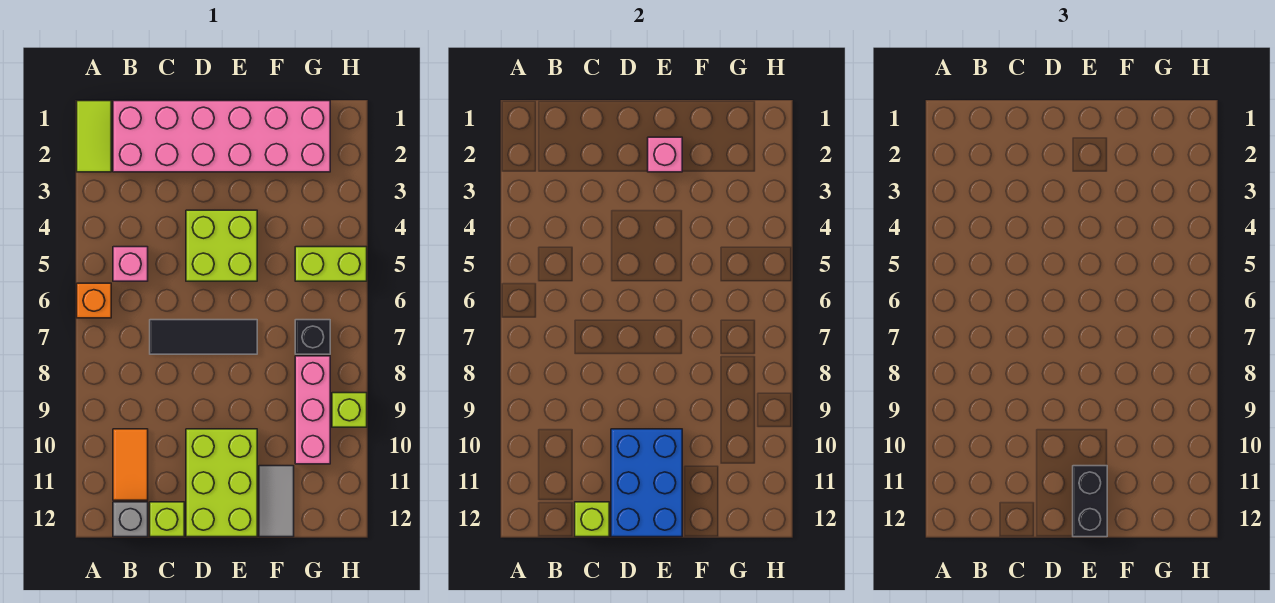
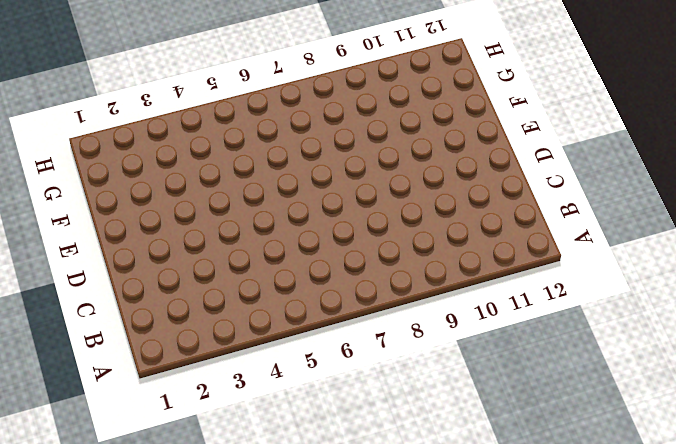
none -> lime tile A1:A2 level 1
none -> orange brick A6 level 1
none -> pink brick B1:G2 level 1

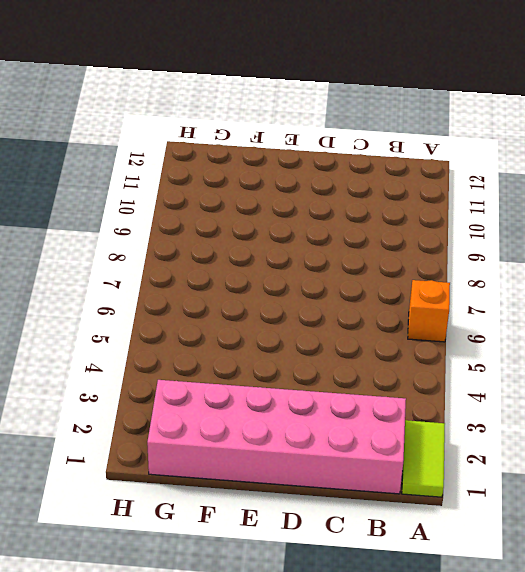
none -> pink brick B5 level 1
none -> orange tile B10:B11 level 1
none -> grey brick B12 level 1

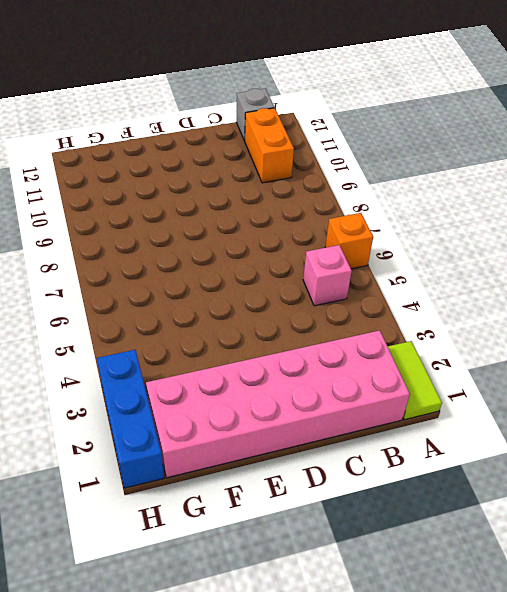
orange brick B10:B11 level 1 -> orange tile B10:B11 level 1
blue brick H1:H3 level 1 -> none
none -> black tile C7:E7 level 1
none -> lime brick C12 level 1
none -> lime brick D4:E5 level 1

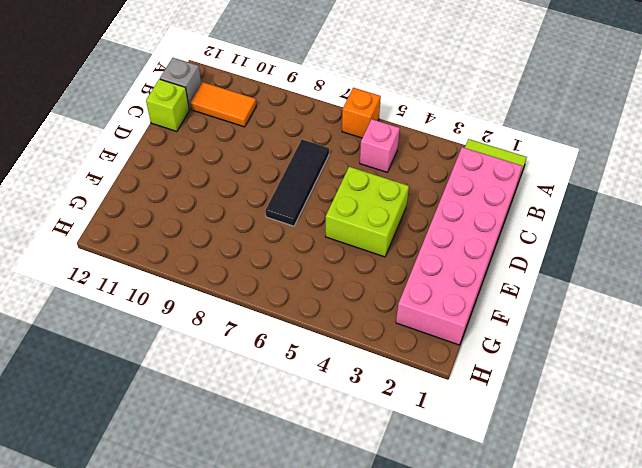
none -> lime brick D10:E12 level 1
none -> grey tile F11:F12 level 1
none -> lime brick G5:H5 level 1

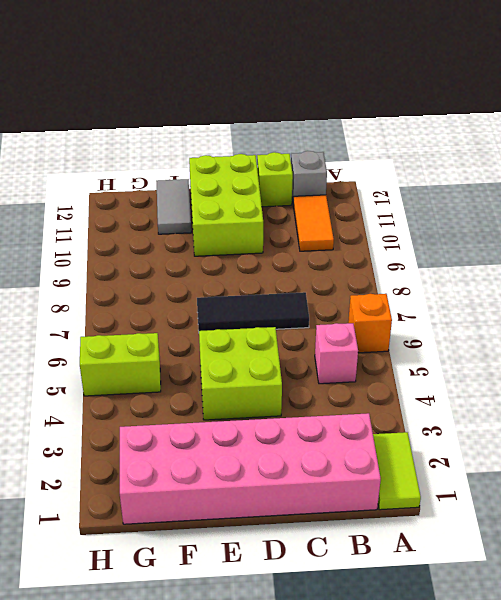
none -> black brick G7 level 1
none -> pink brick G8:G10 level 1
none -> lime brick H9 level 1

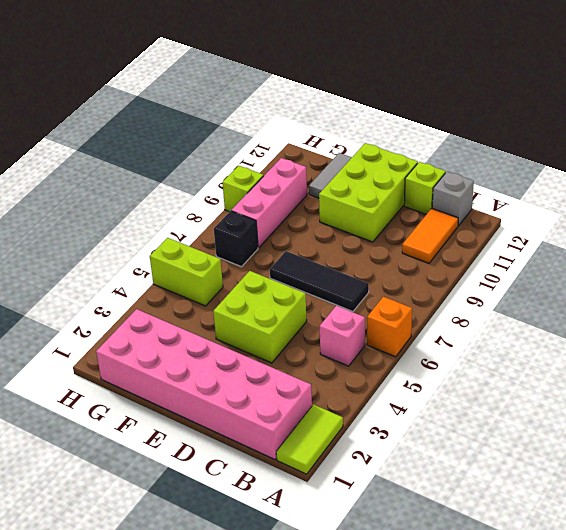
none -> lime brick C12 level 2
none -> blue brick D10:E12 level 2
none -> pink brick E2 level 2

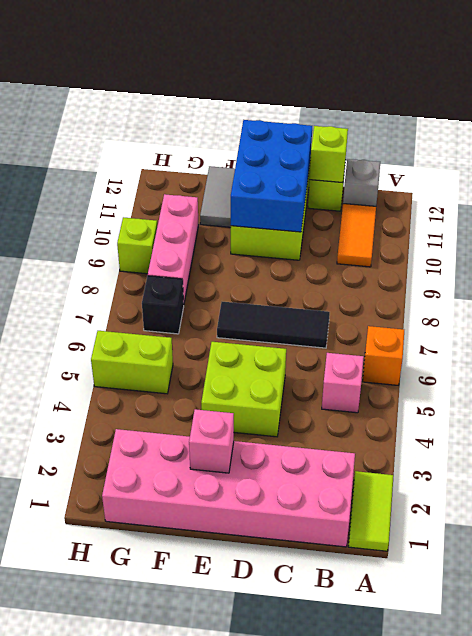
none -> black brick E11:E12 level 3

